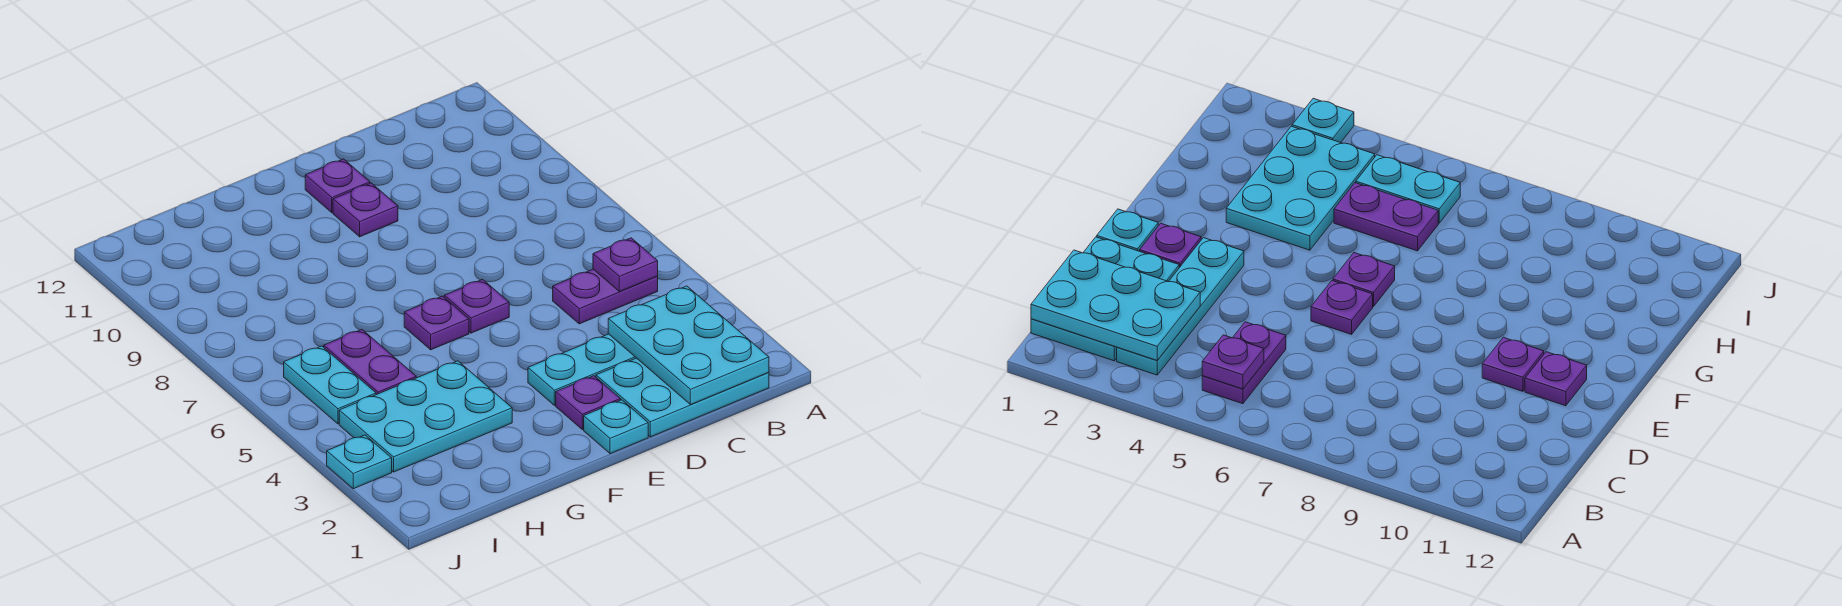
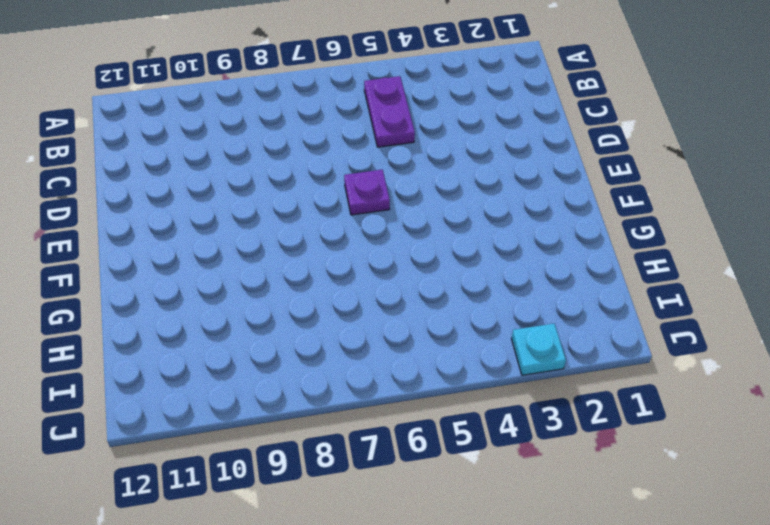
none -> cyan plate B1:D2 level 1
none -> cyan plate B3:E3 level 1
none -> cyan plate E1 level 1

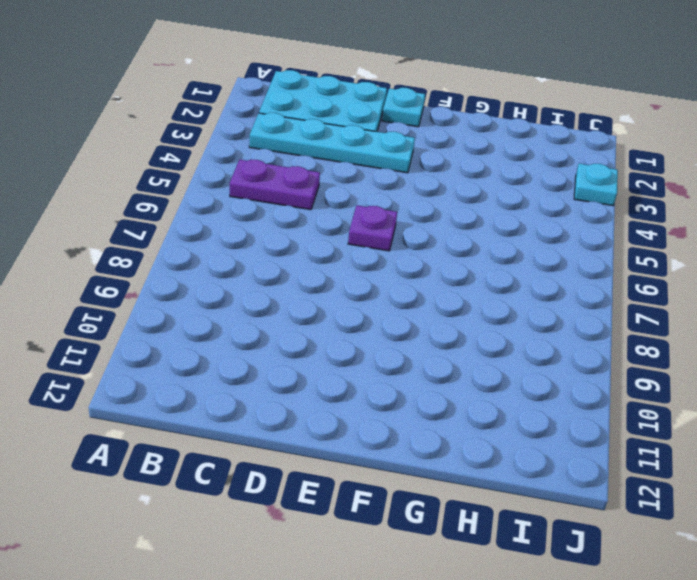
none -> purple plate E2 level 1
none -> purple plate E10 level 1
none -> purple plate E11 level 1

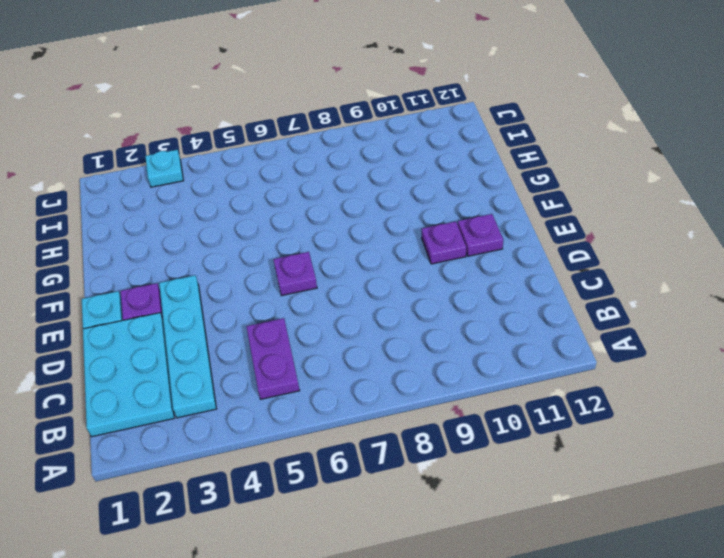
none -> purple plate F6 level 1
none -> cyan plate G3:I4 level 1
none -> purple plate H5:H6 level 1

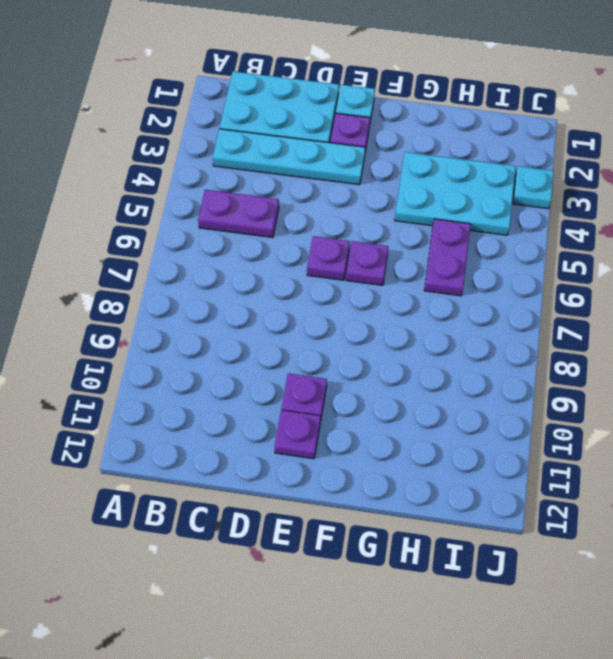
none -> cyan plate I5:I6 level 1
none -> cyan plate B1:C3 level 2
none -> purple plate B5 level 2

